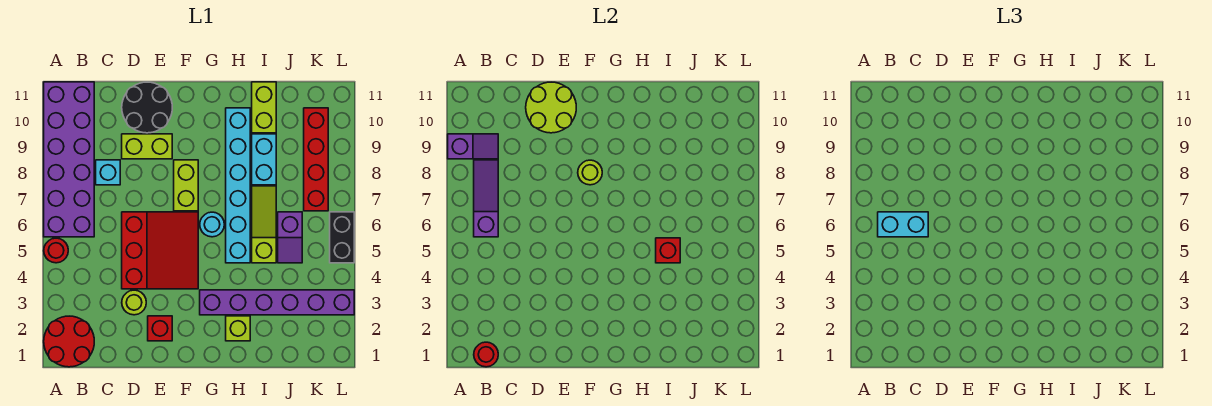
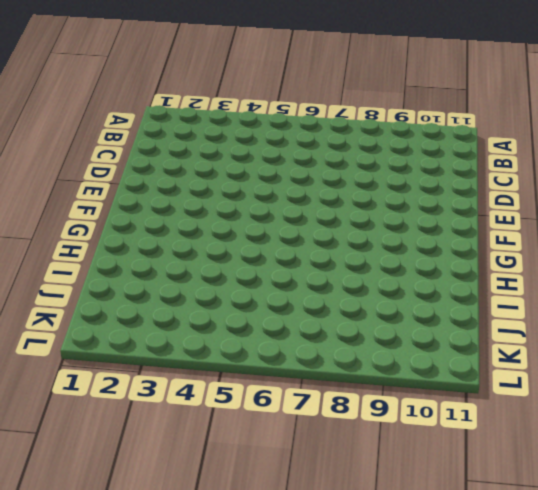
none -> red round brick A1:B2 level 1
none -> red round brick A5 level 1
none -> purple brick A6:B11 level 1

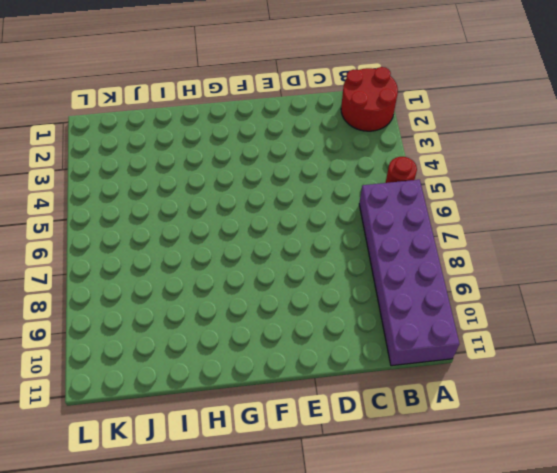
none -> cyan brick C8 level 1
none -> lime round brick D3 level 1
none -> red slope D4:F6 level 1 top D

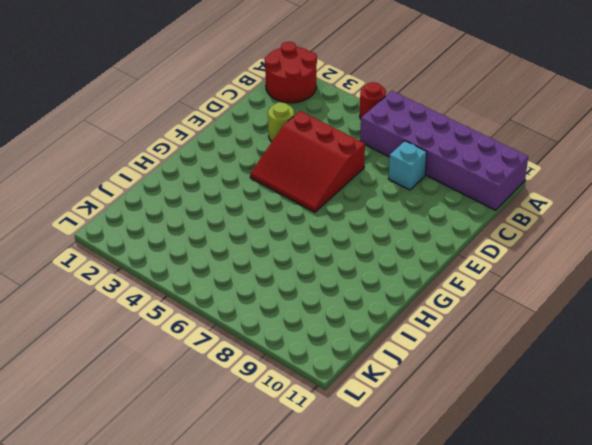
none -> lime brick D9:E9 level 1
none -> black round brick D10:E11 level 1
none -> red brick E2 level 1

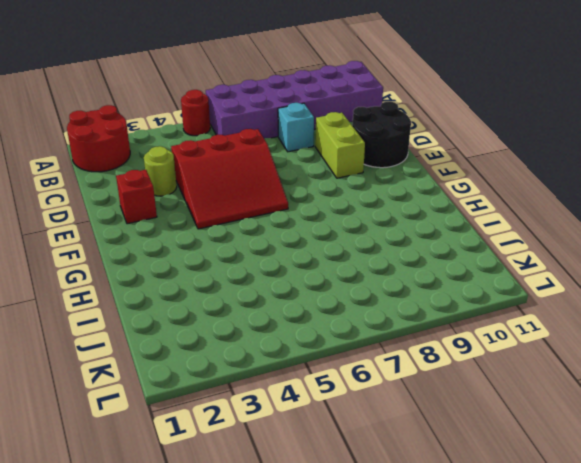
none -> lime brick F7:F8 level 1
none -> purple brick G3:L3 level 1
none -> cyan round brick G6 level 1

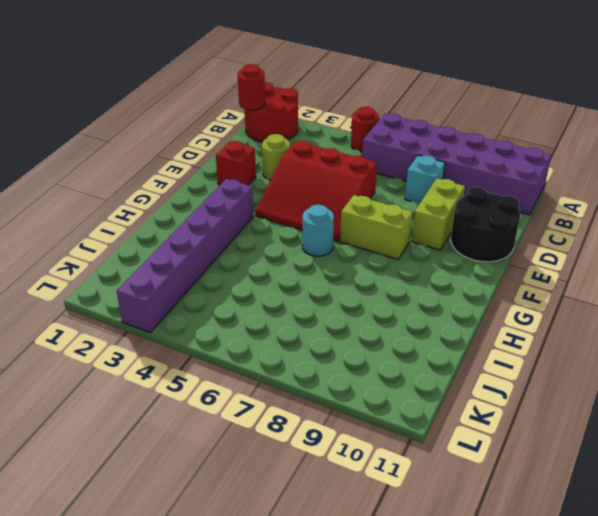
none -> lime brick H2 level 1
none -> cyan brick H5:H10 level 1
none -> lime slope I5:I7 level 1 top 5

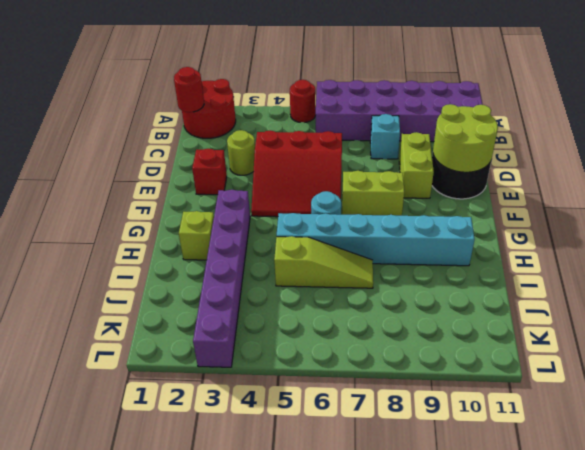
none -> cyan brick I8:I9 level 1
none -> lime brick I10:I11 level 1
none -> purple slope J5:J6 level 1 top 6

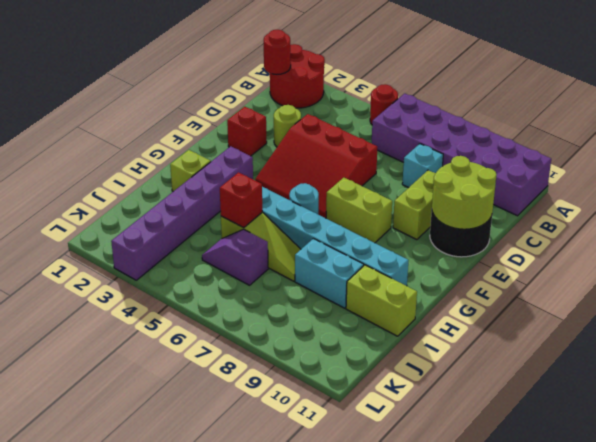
none -> red brick K7:K10 level 1
none -> black brick L5:L6 level 1
none -> purple slope A9:B9 level 2 top A

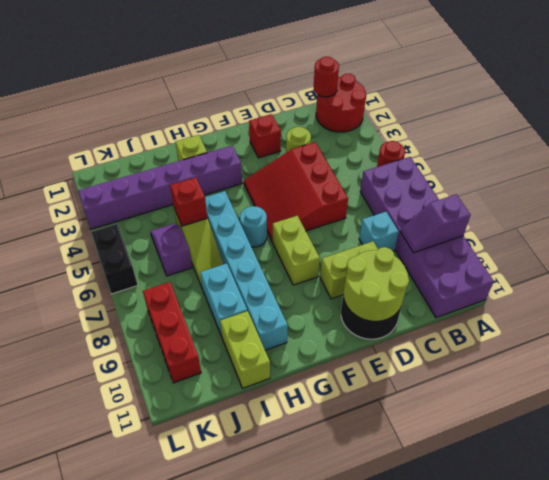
red brick K8:K10 level 1 -> red brick K7:K10 level 1
none -> purple slope B6:B8 level 2 top 6
none -> lime round brick F8 level 2
none -> cyan brick B6:C6 level 3

